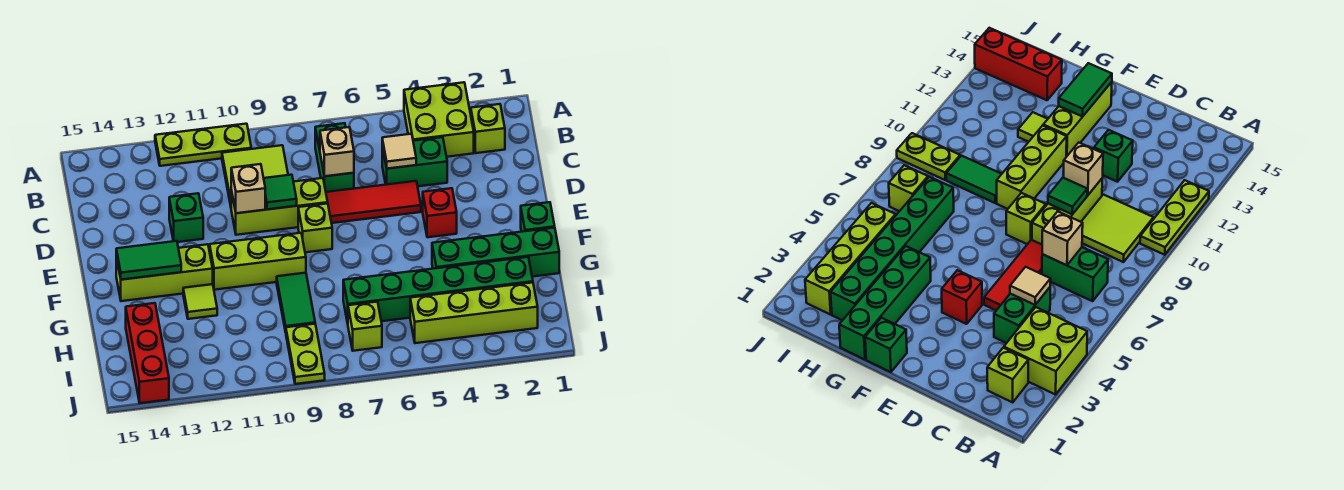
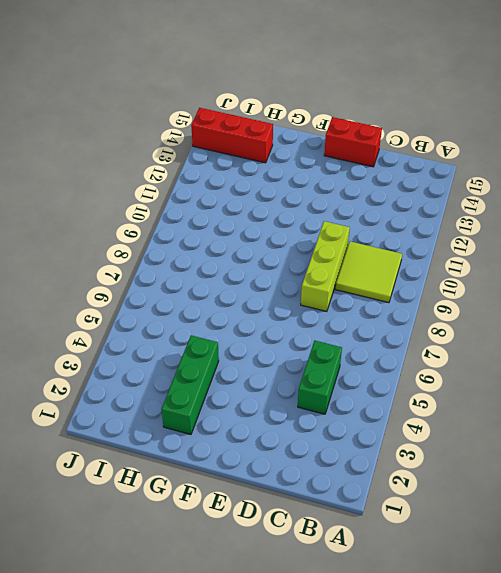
red brick D15:E15 level 1 -> none
green brick G2:G4 level 1 -> green brick G1:G4 level 1
none -> lime brick A3:B4 level 1
none -> lime plate A10:A12 level 1
none -> lime brick B2 level 1

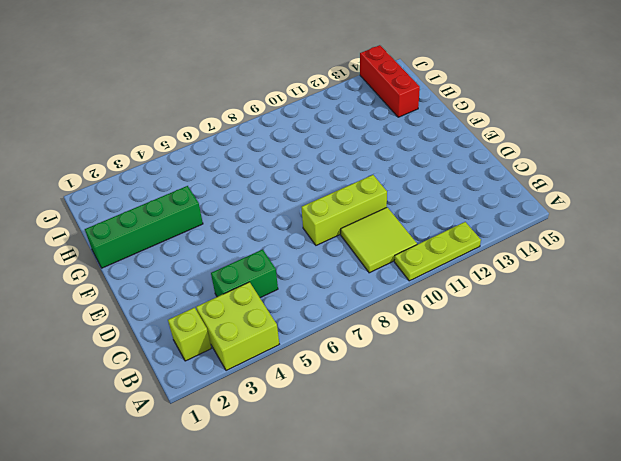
none -> green brick B7:C7 level 1
none -> red tile D5:D7 level 1
none -> green brick D12 level 1

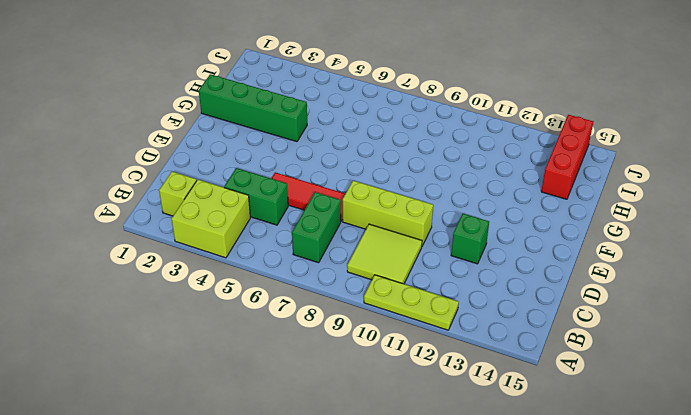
none -> red brick E4 level 1
none -> lime brick E8 level 1
none -> green brick F1 level 1

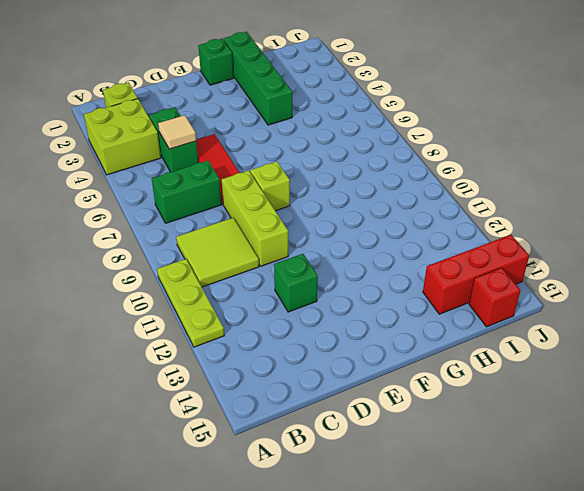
red brick I15 level 1 -> red brick E4 level 1
none -> lime brick F9:F11 level 1
none -> lime brick F12:F14 level 1
none -> green tile G9:H9 level 1

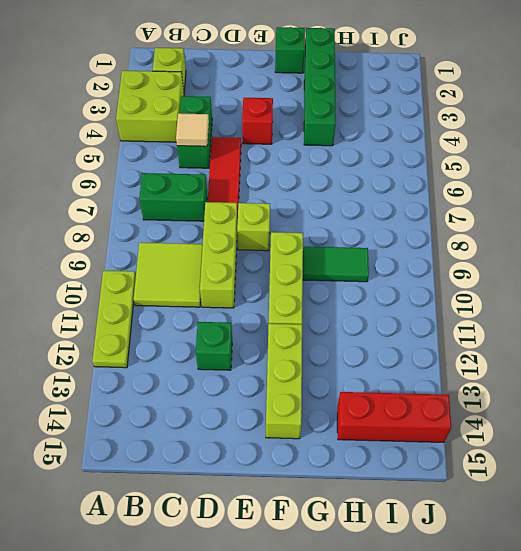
none -> lime tile G12 level 1
none -> green brick H2:H7 level 1
none -> lime brick I2:I5 level 1

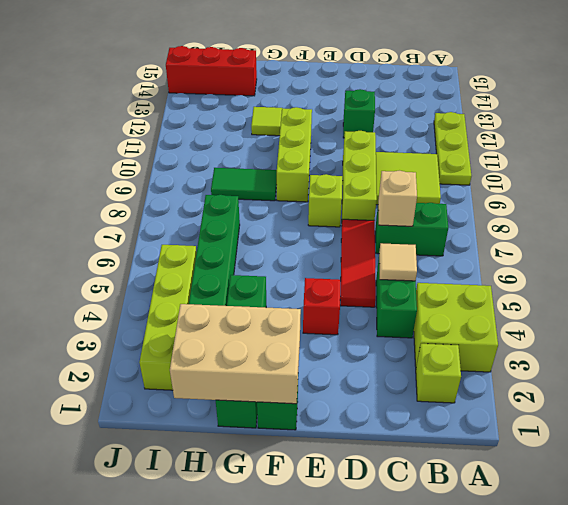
tan brick F1:H2 level 2 -> none
none -> lime brick F12:F14 level 1
none -> lime brick I7 level 1
none -> lime plate I9:J9 level 1

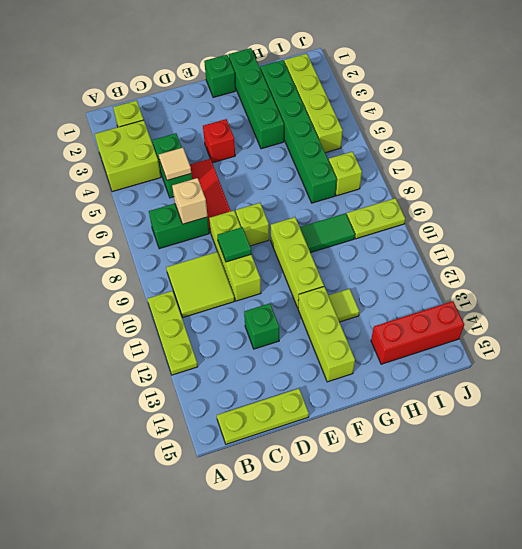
lime plate B15:D15 level 1 -> none
none -> tan brick D10 level 2
none -> green tile F13:F14 level 2

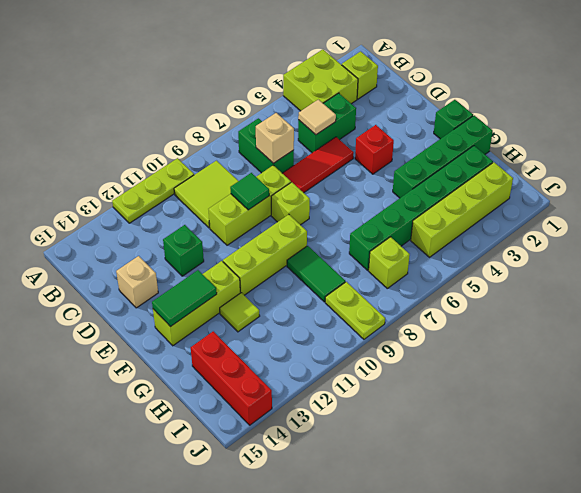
tan brick D14 level 1 -> tan brick D10 level 2

